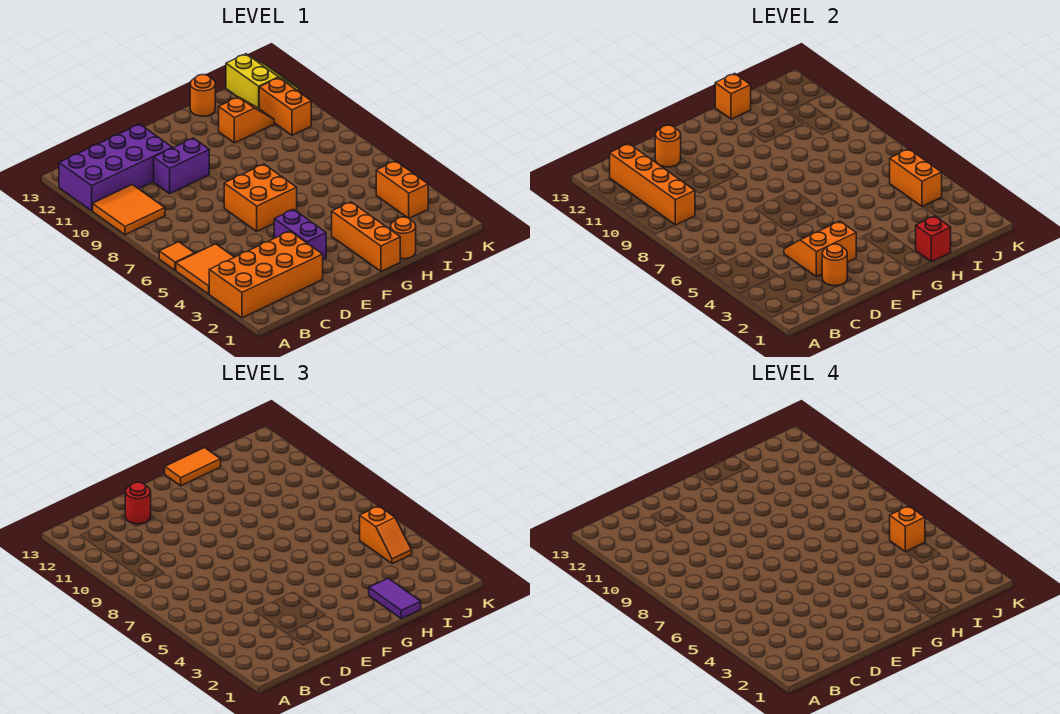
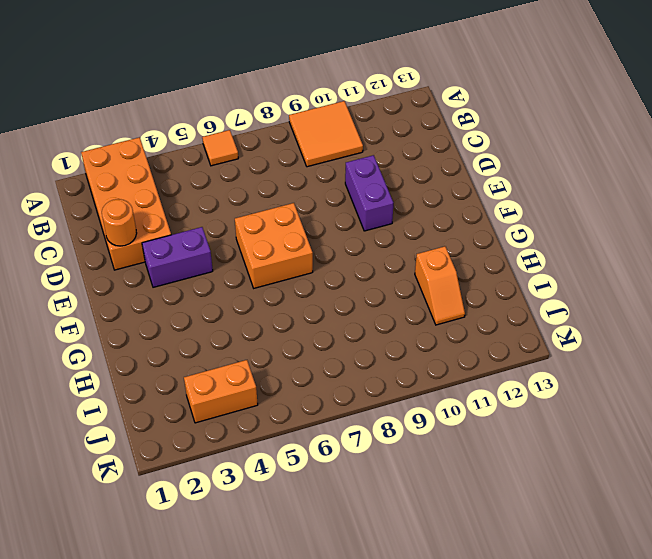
none -> orange tile A4:B5 level 1
none -> purple brick A11:D12 level 1
none -> orange brick G1:G3 level 1

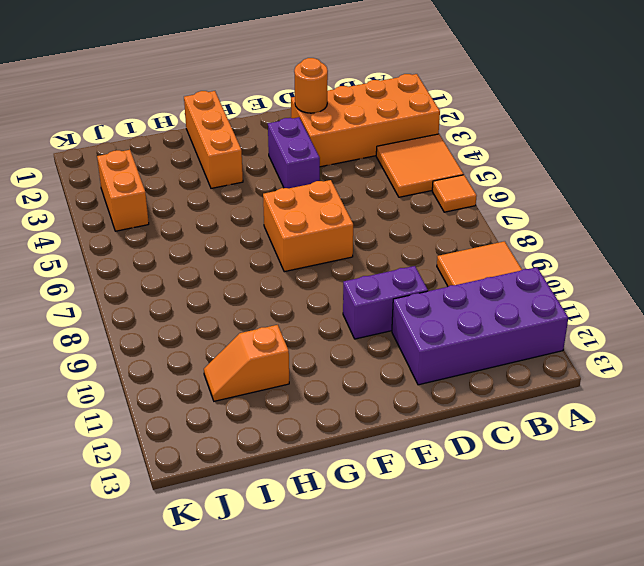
none -> orange round brick H1 level 1
none -> orange round brick H13 level 1
none -> orange brick J10:J11 level 1

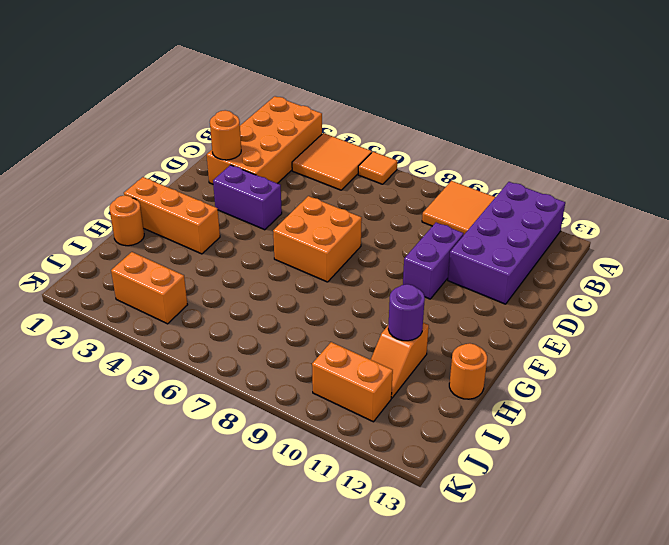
purple round brick H11 level 2 -> none
none -> yellow slope J12:K13 level 1 top J
none -> orange brick B9:B12 level 2
none -> orange slope D3:E4 level 2 top 3

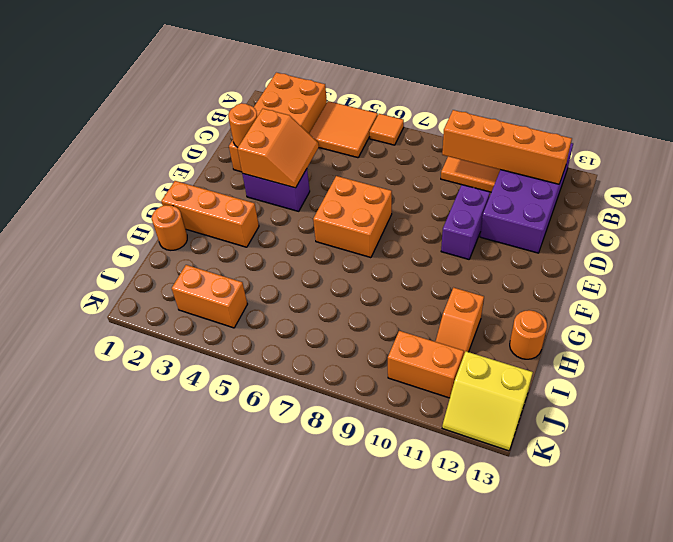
none -> orange round brick D12 level 2
none -> red brick H1 level 2
none -> orange brick H13 level 2

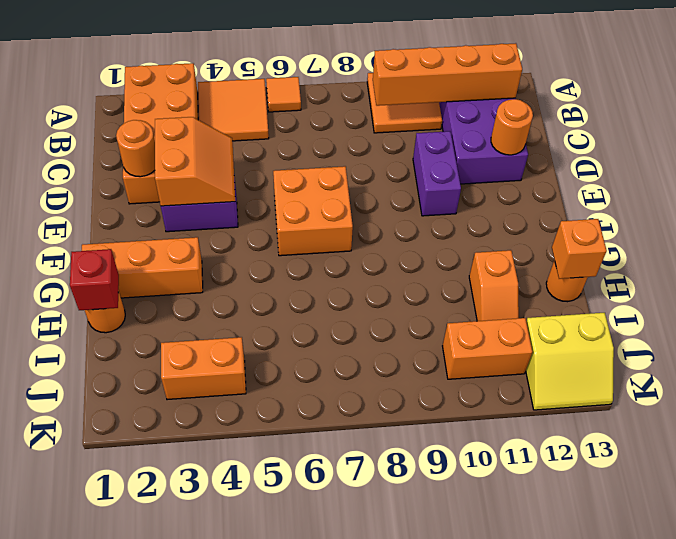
none -> orange brick J4:J5 level 2
none -> red round brick D12 level 3
none -> orange tile G13:H13 level 3

